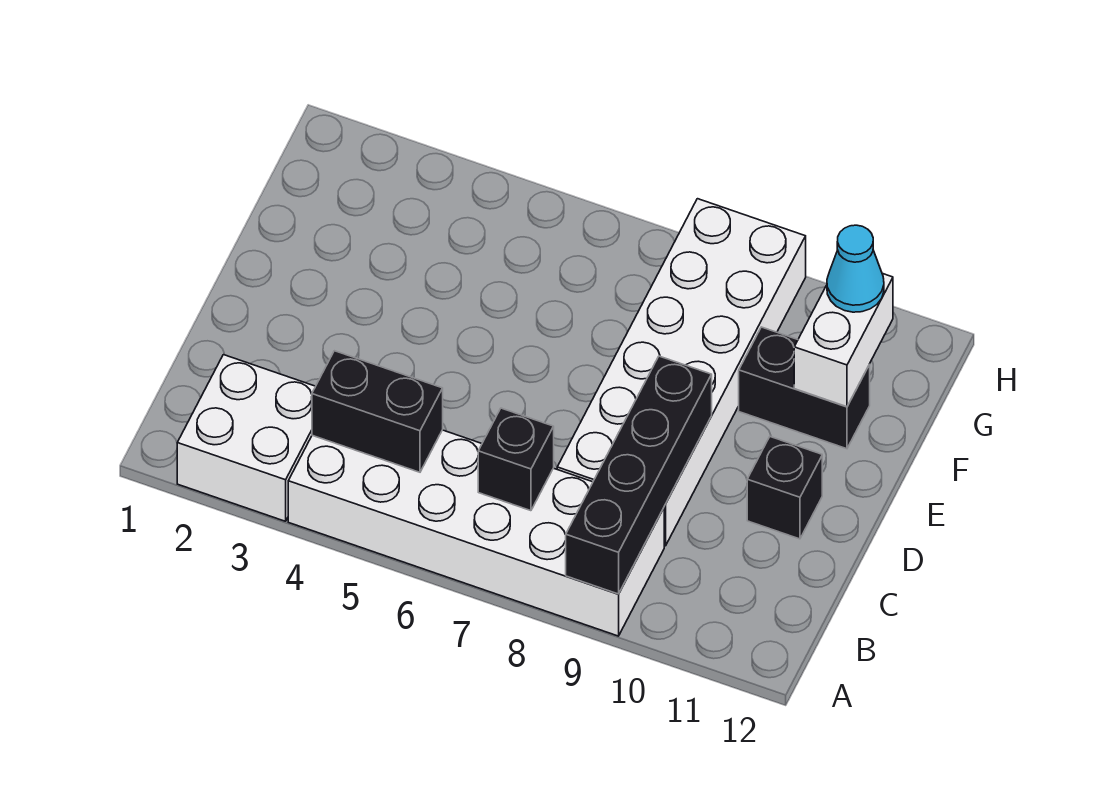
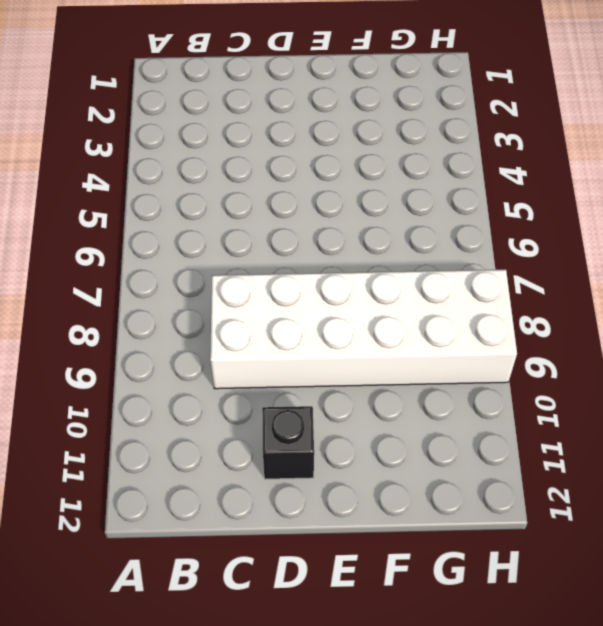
none -> white brick A2:B3 level 1
none -> white brick A4:B9 level 1

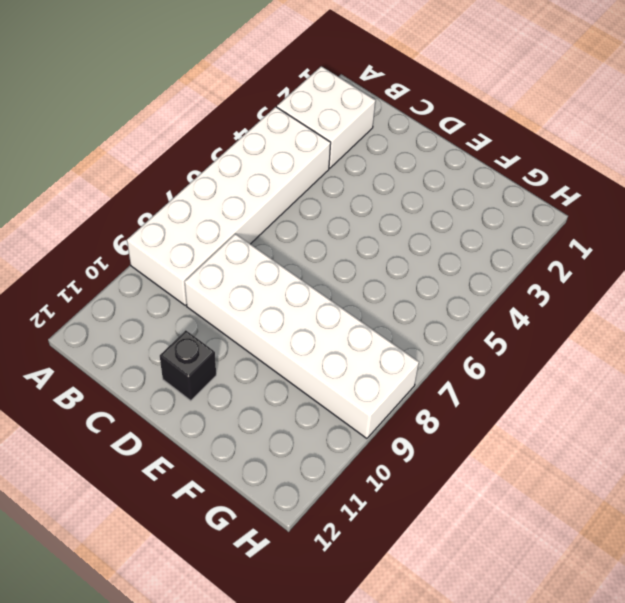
none -> black brick F10:F11 level 1
none -> black brick A9:D9 level 2

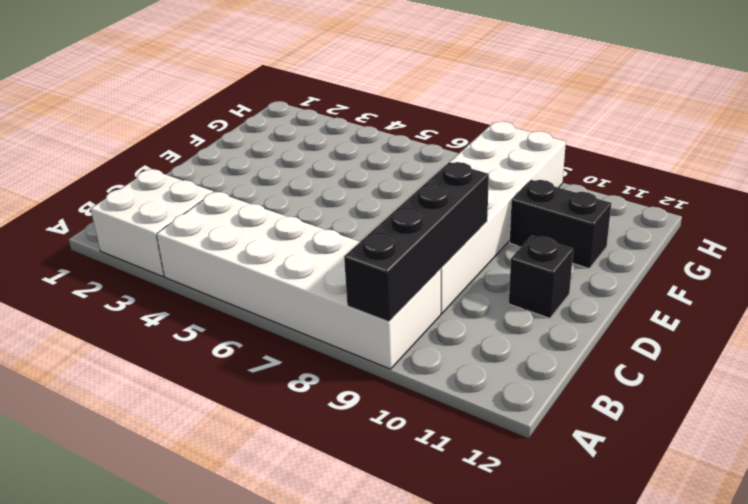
none -> black brick B4:B5 level 2
none -> black brick B7 level 2

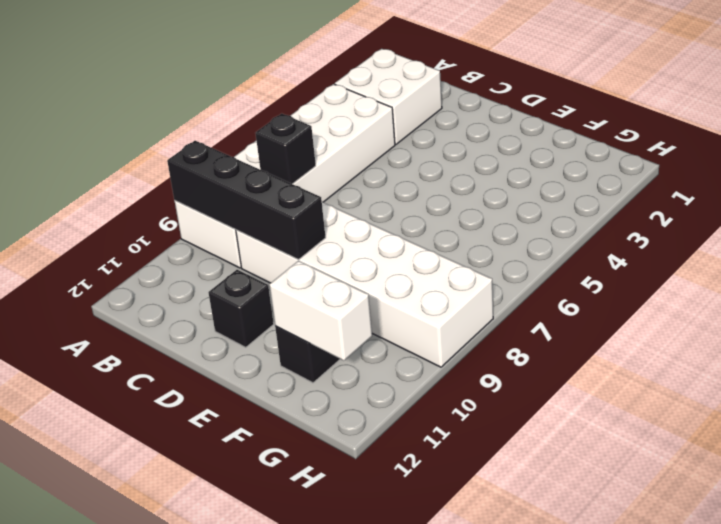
none -> black brick B4:B5 level 2
none -> cyan cone G11 level 3

